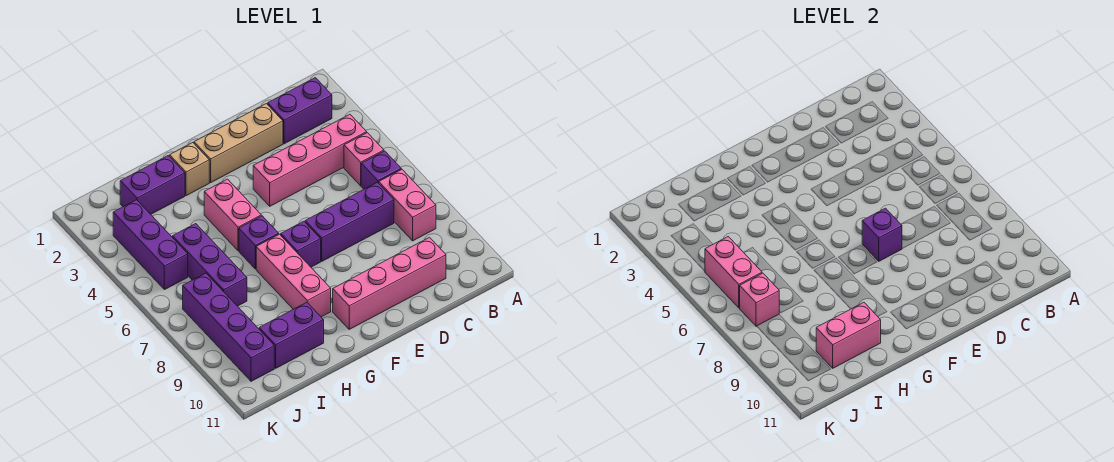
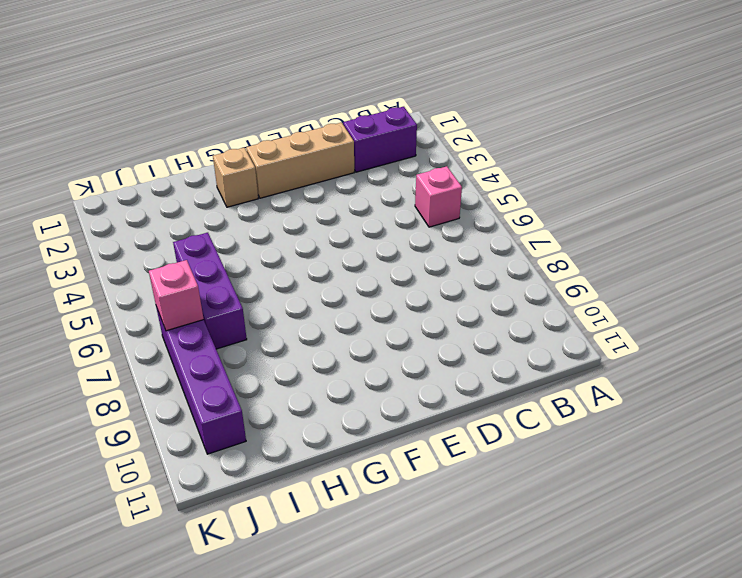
none -> pink brick B4:E4 level 1
none -> purple brick B6 level 1
none -> pink brick B7:B8 level 1

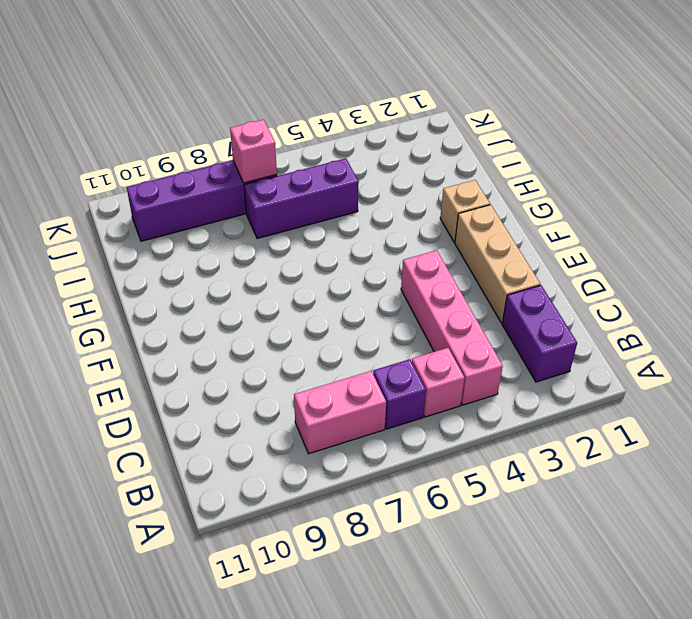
none -> purple brick C7:E7 level 1
none -> pink brick C10:F10 level 1
none -> purple brick F7 level 1

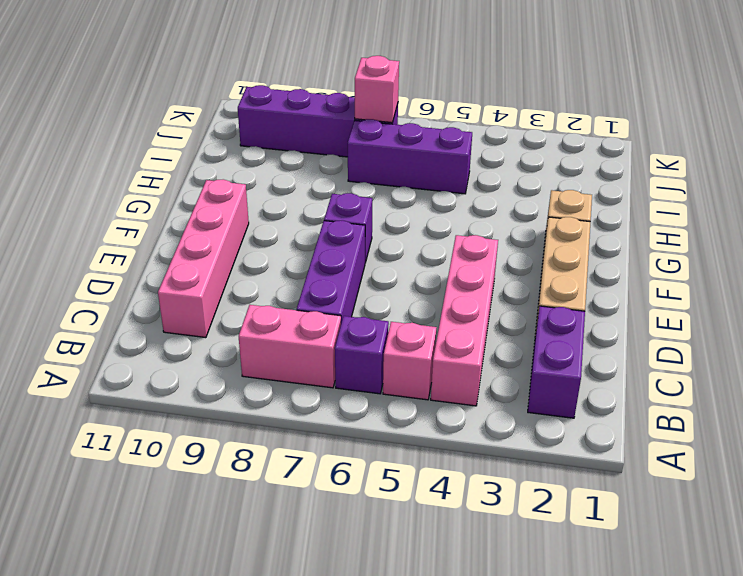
none -> pink brick G4:G5 level 1
none -> purple brick G6 level 1
none -> pink brick G7:G9 level 1

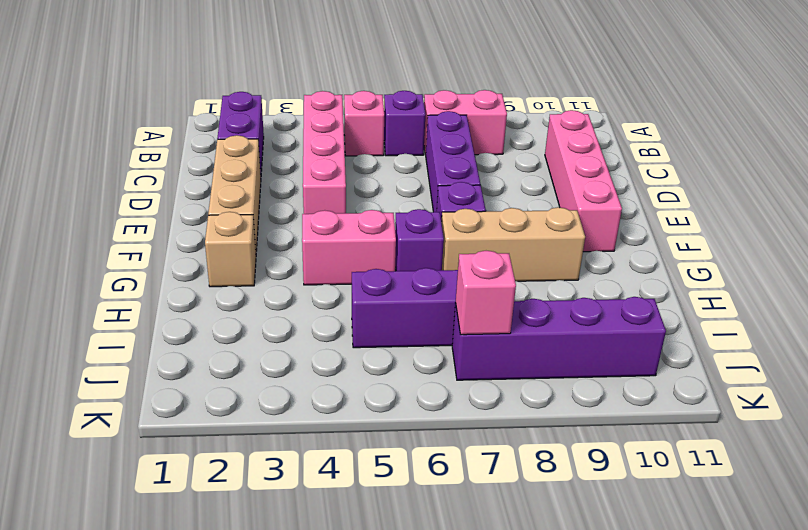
tan brick G7:G9 level 1 -> pink brick G7:G9 level 1
none -> purple brick H2:I2 level 1
none -> purple brick H10:I10 level 1
none -> purple brick J3:J5 level 1

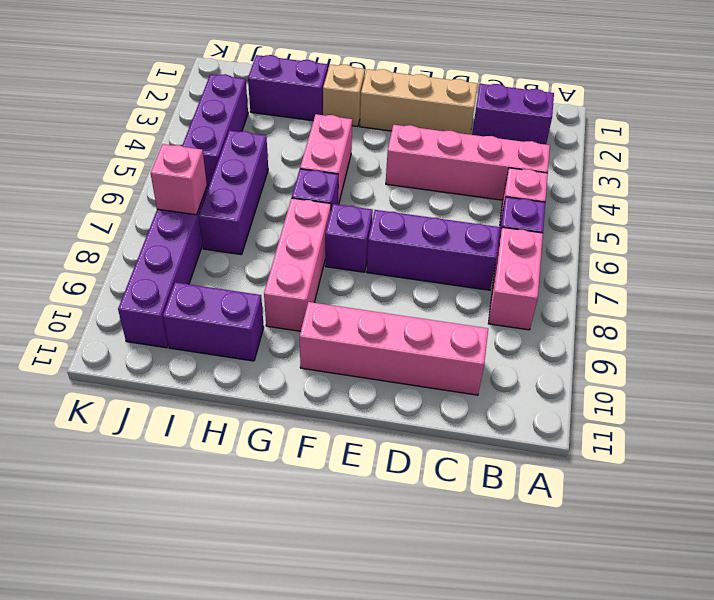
none -> purple brick E7 level 2
none -> pink brick H10:I10 level 2
none -> pink brick J5:J6 level 2

